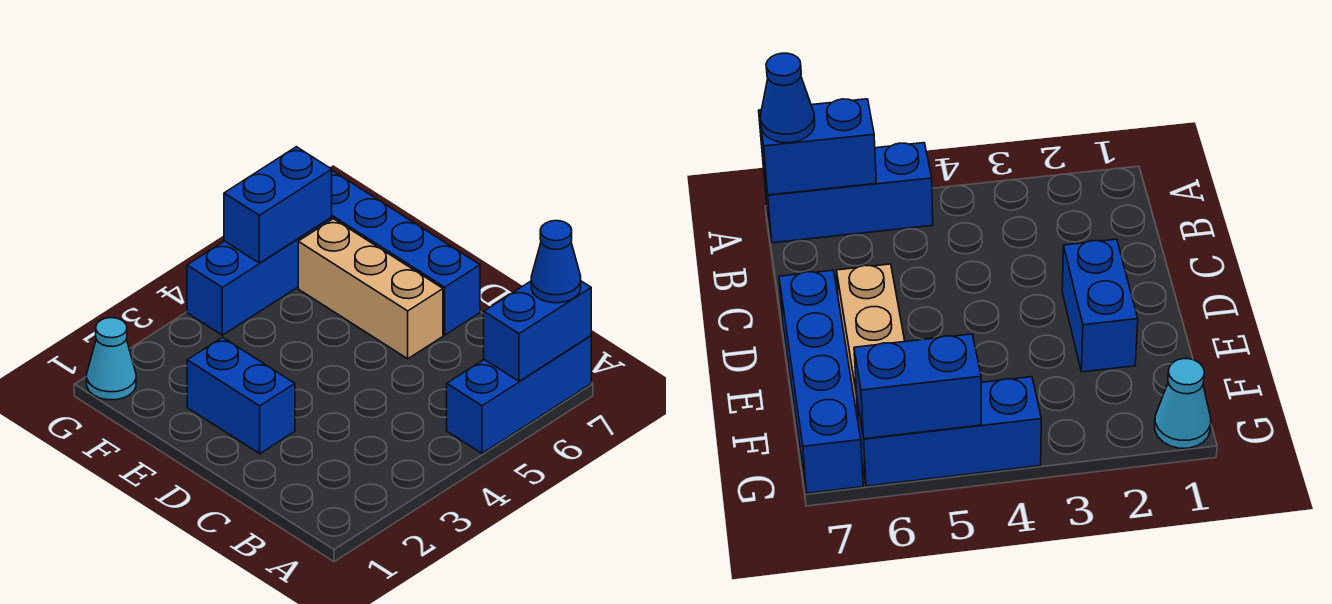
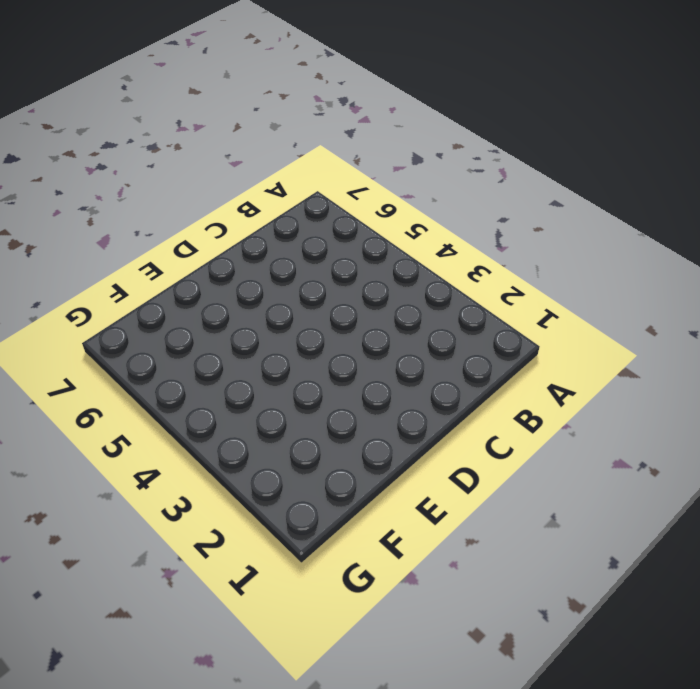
none -> blue brick A5:A7 level 1
none -> blue brick D2:E2 level 1

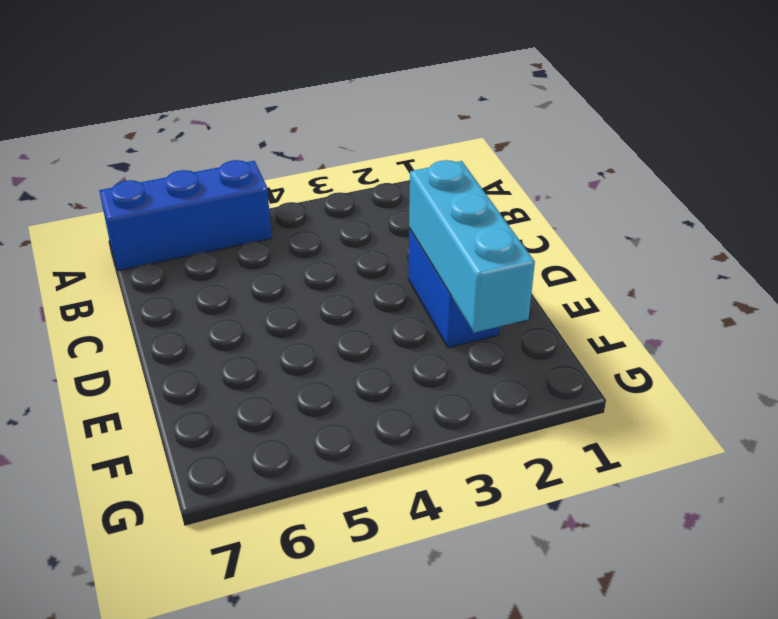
cyan brick D2:F2 level 2 -> none
none -> tan brick D6:F6 level 1
none -> blue brick D7:G7 level 1

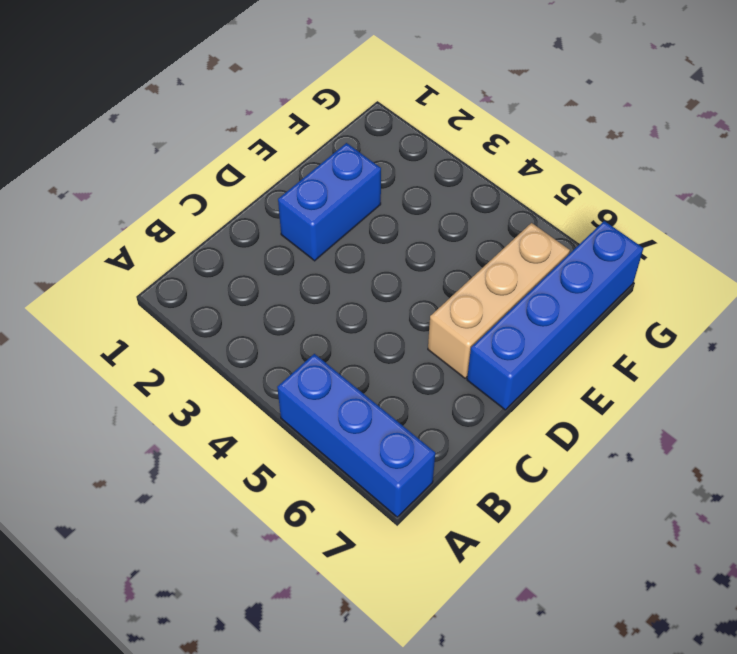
none -> cyan cone G1 level 1
none -> blue brick G4:G6 level 1

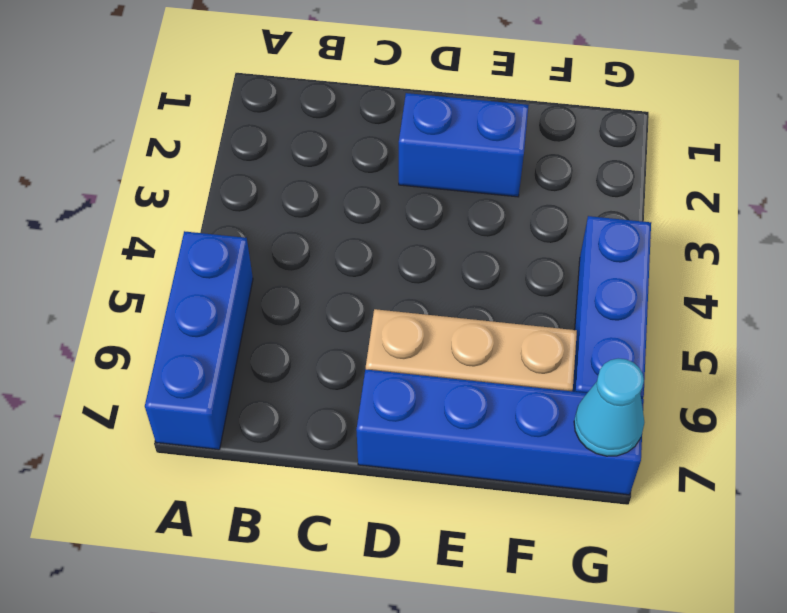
cyan cone G7 level 2 -> cyan cone G1 level 1
none -> blue brick A6:A7 level 2
none -> blue brick G5:G6 level 2

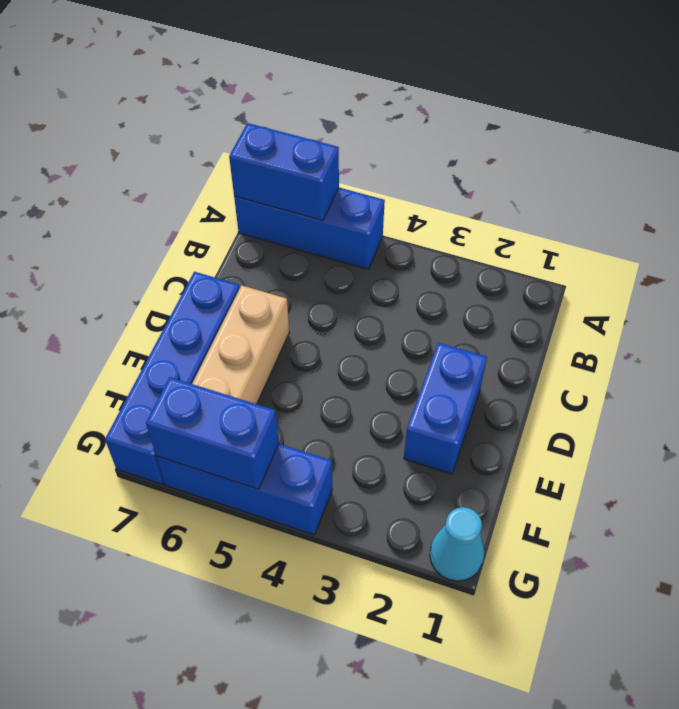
none -> blue cone A7 level 3

